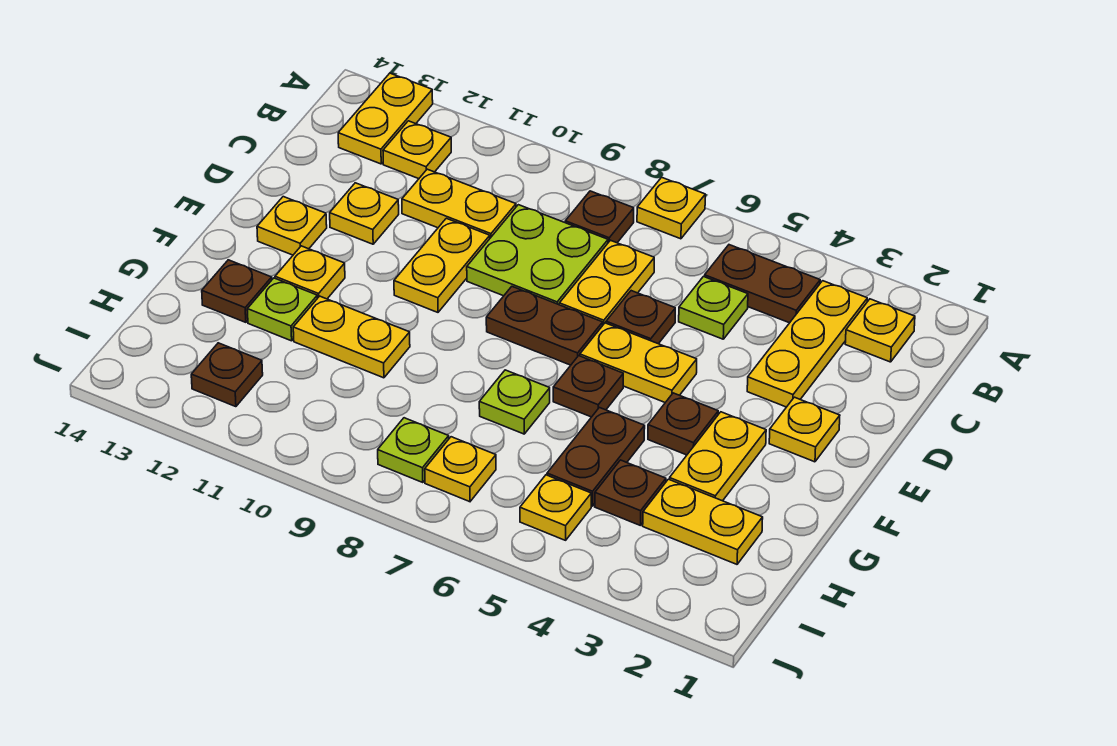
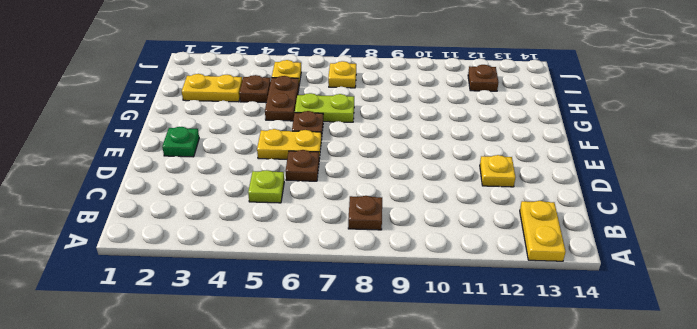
green plate E2 level 1 -> yellow plate E2 level 1
lime plate G6:G7 level 1 -> lime plate G7 level 1
none -> yellow plate A7 level 1
none -> yellow plate B2 level 1
none -> yellow plate B3:D3 level 1
none -> brown plate B4:B5 level 1

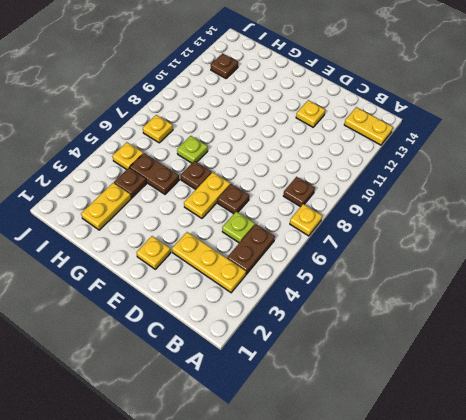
none -> yellow plate B2 level 1
none -> yellow plate B12 level 1
none -> yellow plate C7:D7 level 1
none -> lime plate C8:D9 level 1

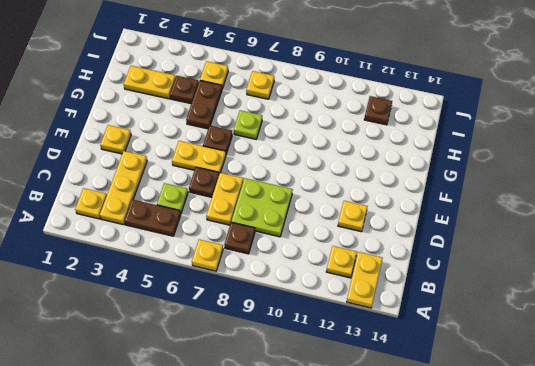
none -> yellow plate C10:C11 level 1
none -> yellow plate D10:E10 level 1
none -> brown plate E7:E8 level 1
none -> yellow plate E13 level 1

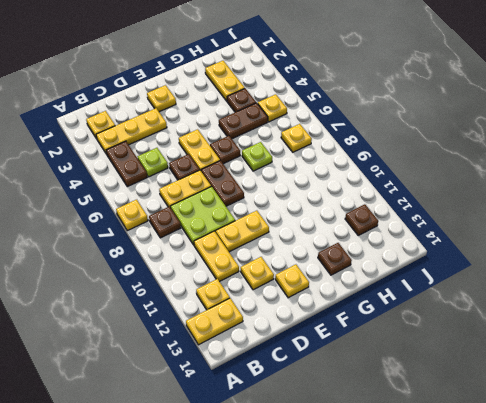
none -> yellow plate F3:G3 level 1
none -> brown plate F4 level 1
none -> yellow plate F12 level 1
none -> yellow plate G10:G11 level 1

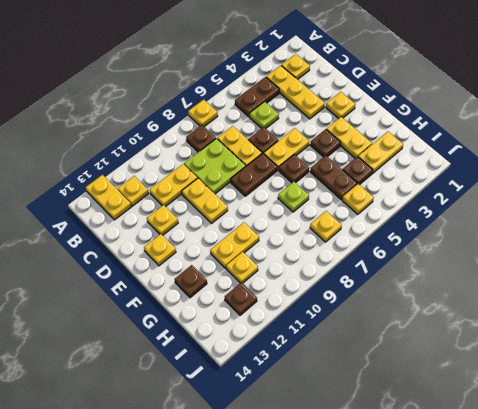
yellow plate H11 level 1 -> yellow plate F12 level 1
none -> lime plate G12 level 1
none -> lime plate I8 level 1

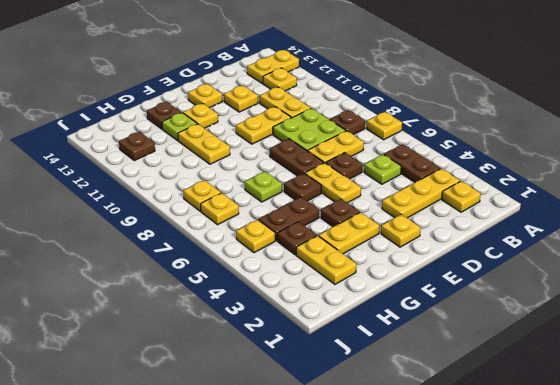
yellow plate I8 level 1 -> lime plate I8 level 1

